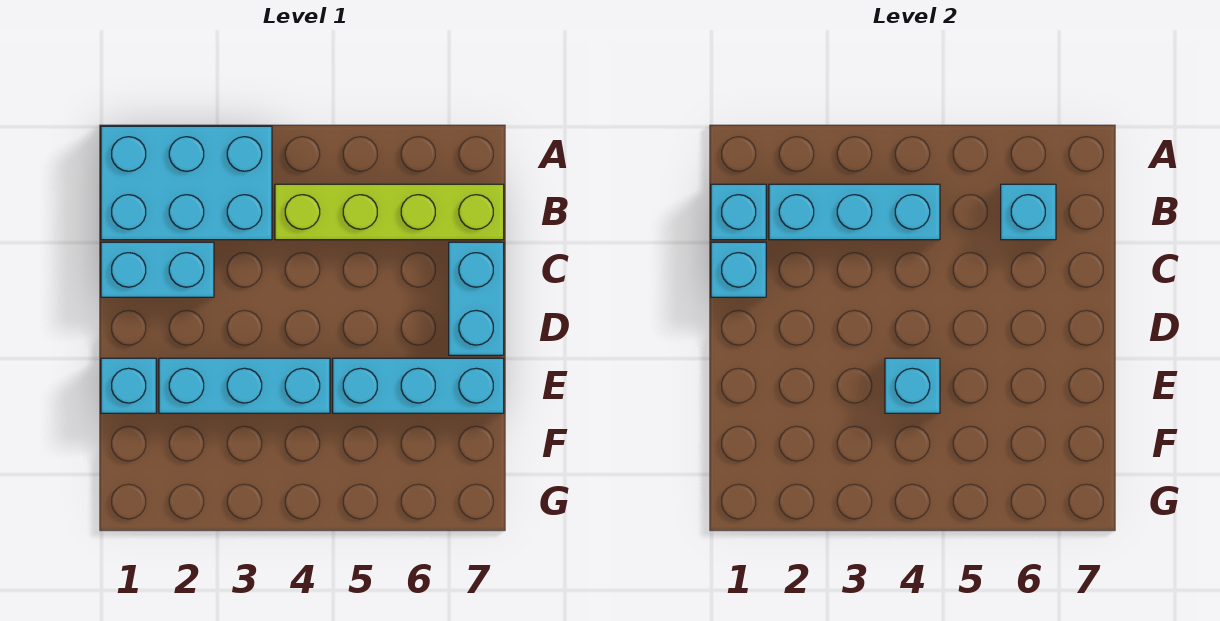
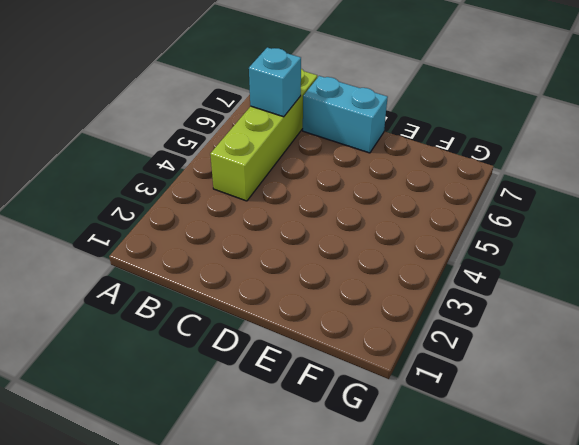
none -> cyan brick A1:B3 level 1
none -> cyan brick C1:C2 level 1
none -> cyan brick E1 level 1

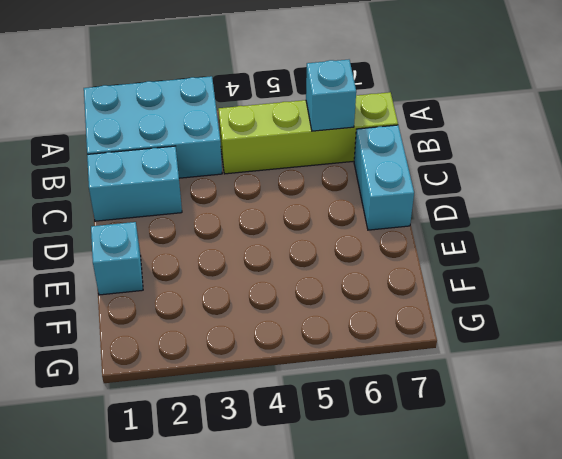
none -> cyan brick E2:E4 level 1
none -> cyan brick E5:E7 level 1
none -> cyan brick B1 level 2

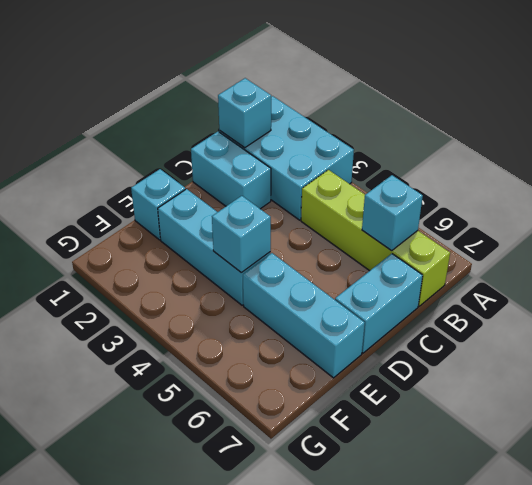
none -> cyan brick B2:B4 level 2
none -> cyan brick C1 level 2

